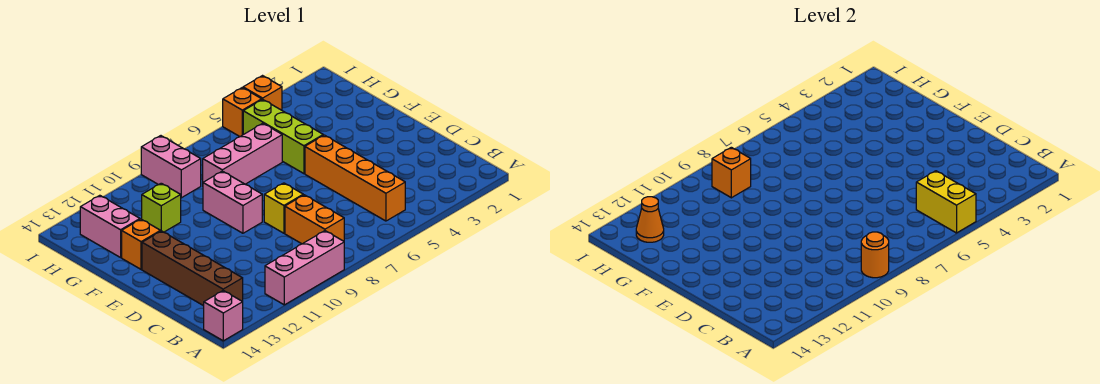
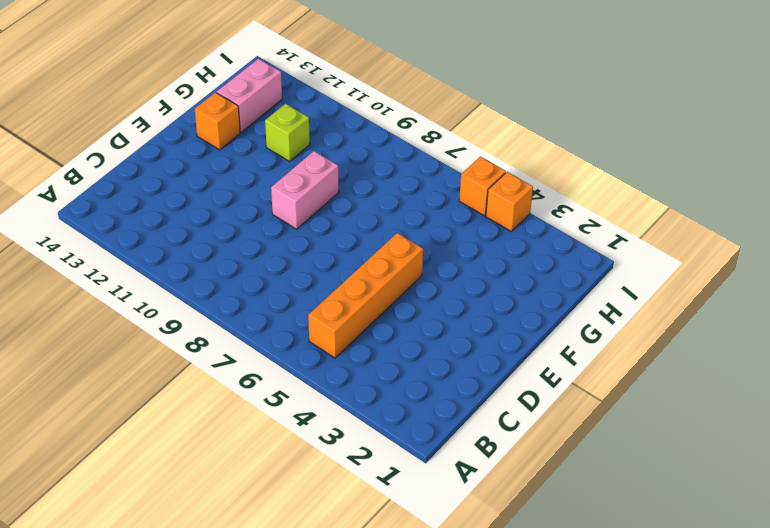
none -> pink brick A9:A11 level 1
none -> pink brick A14 level 1
none -> orange brick B8:C8 level 1

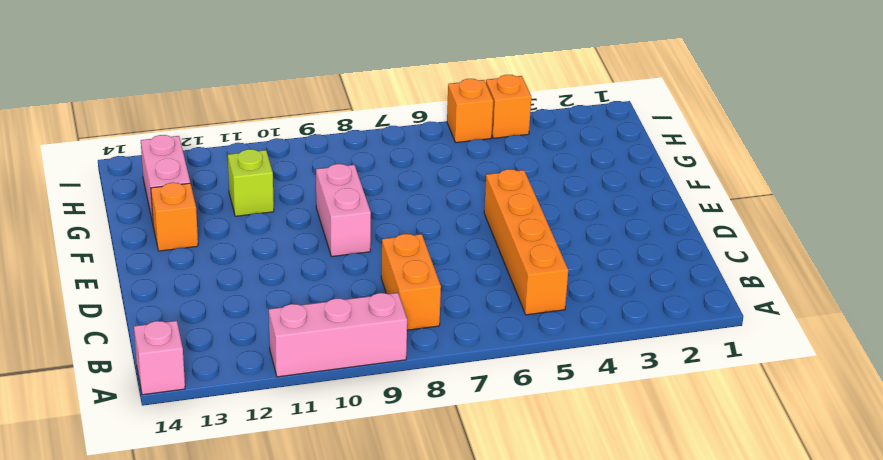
none -> brown brick B13:E13 level 1
none -> yellow brick D8 level 1
none -> lime brick F5:H5 level 1

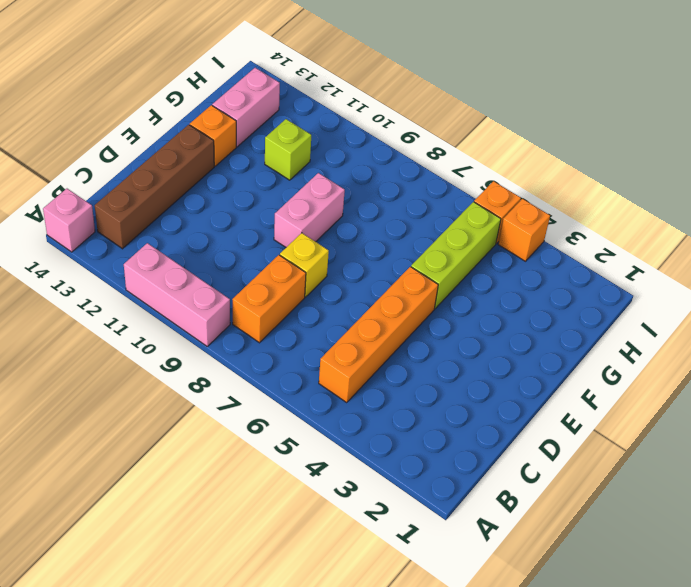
none -> pink brick G6:G8 level 1
none -> pink brick H9:I9 level 1
none -> yellow brick A5:B5 level 2

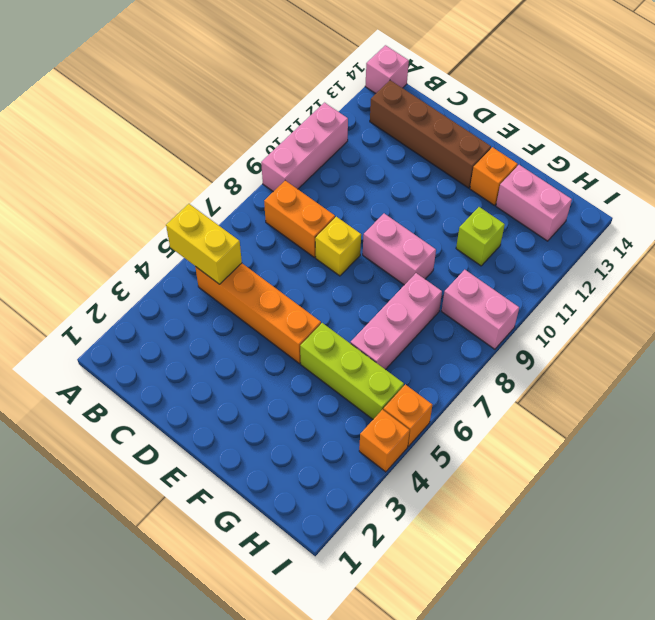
none -> orange round brick A9 level 2
none -> orange brick H9 level 2
none -> orange cone H13 level 2

